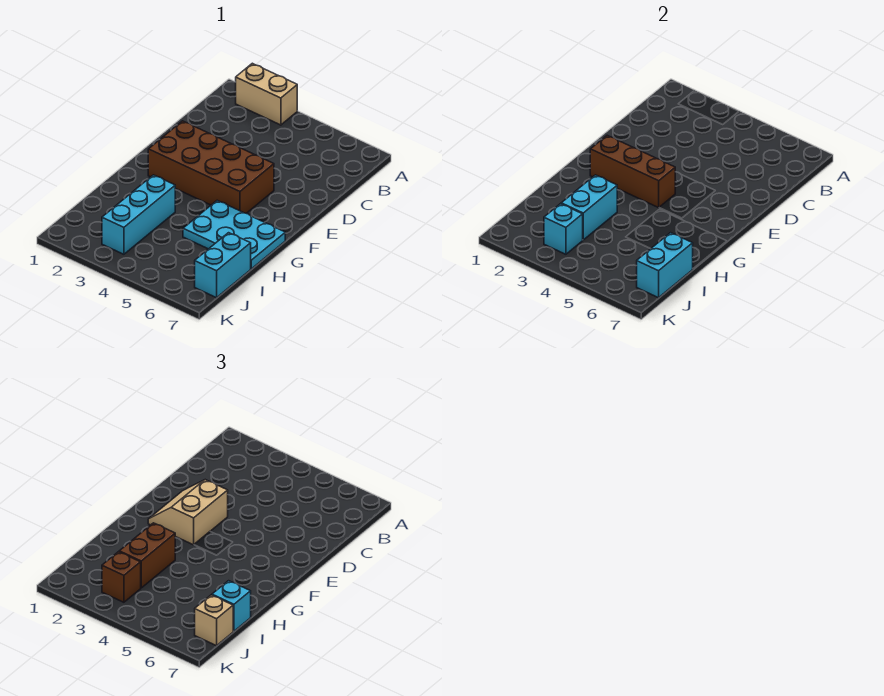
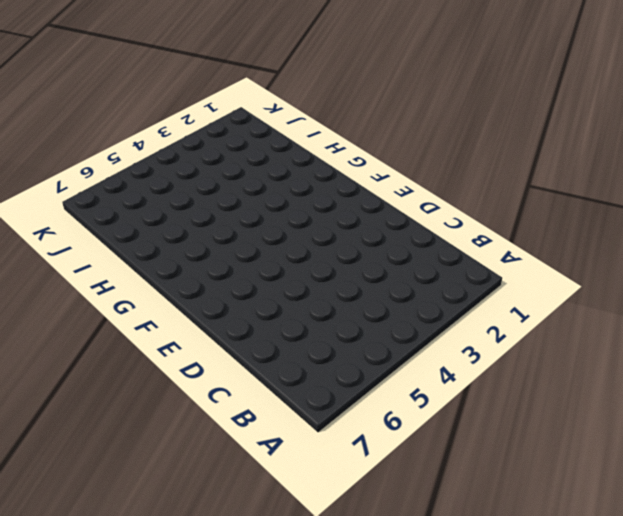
none -> tan brick A2:A3 level 1
none -> brown brick E2:F5 level 1
none -> cyan plate G5:H7 level 1

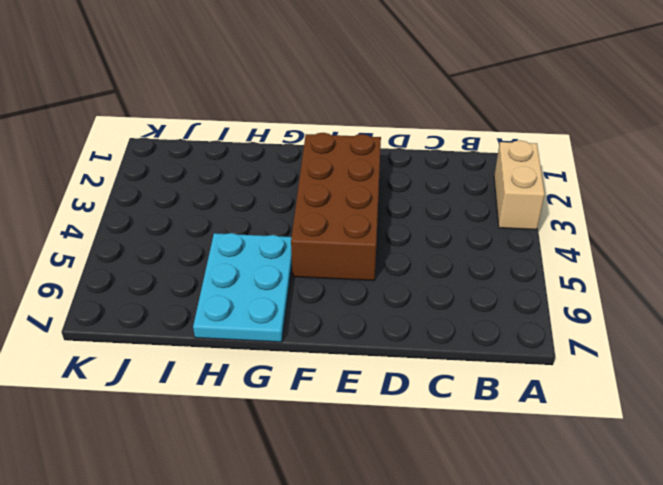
none -> cyan brick H3:J3 level 1
none -> cyan brick I7:J7 level 1
none -> brown brick F2:F4 level 2

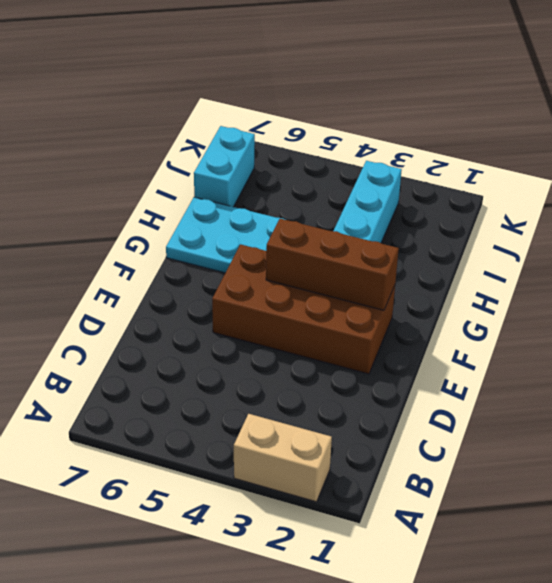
none -> cyan brick H3:I3 level 2
none -> cyan brick I7:J7 level 2
none -> cyan brick J3 level 2

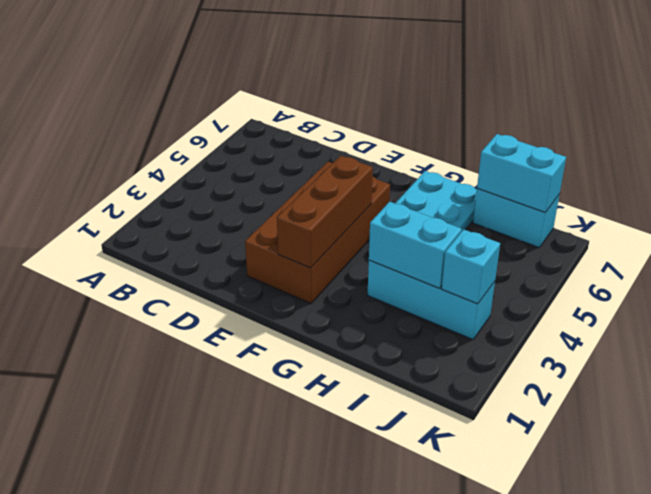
none -> tan brick A2:A3 level 1
none -> tan slope E2:F3 level 3 top 3
none -> brown brick H3:I3 level 3

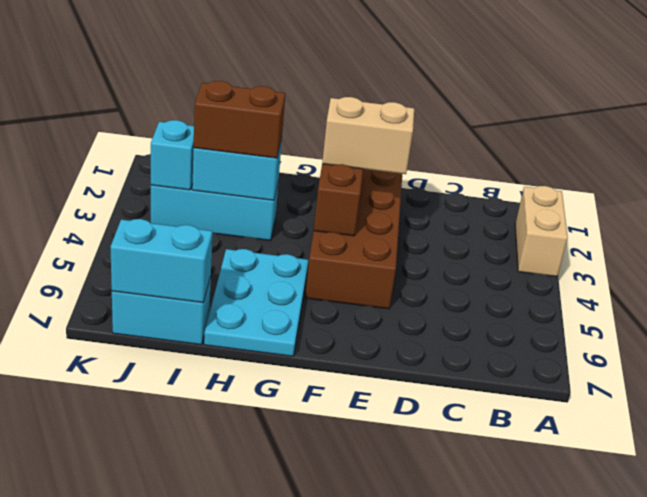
none -> cyan brick I7 level 3
none -> brown brick J3 level 3
none -> tan brick J7 level 3

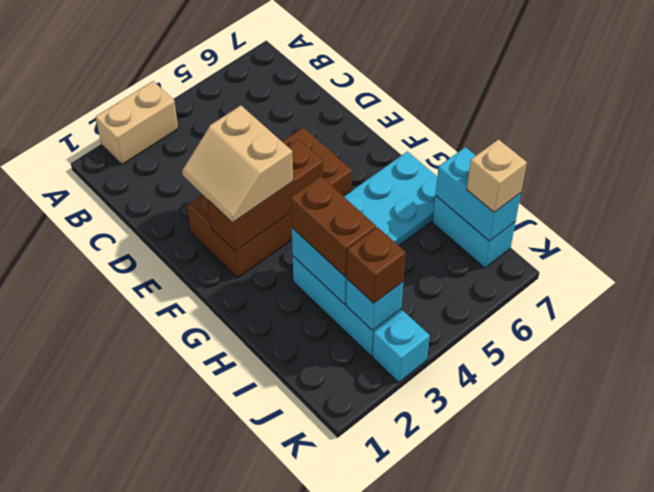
cyan brick K3 level 1 -> cyan brick I7 level 3

